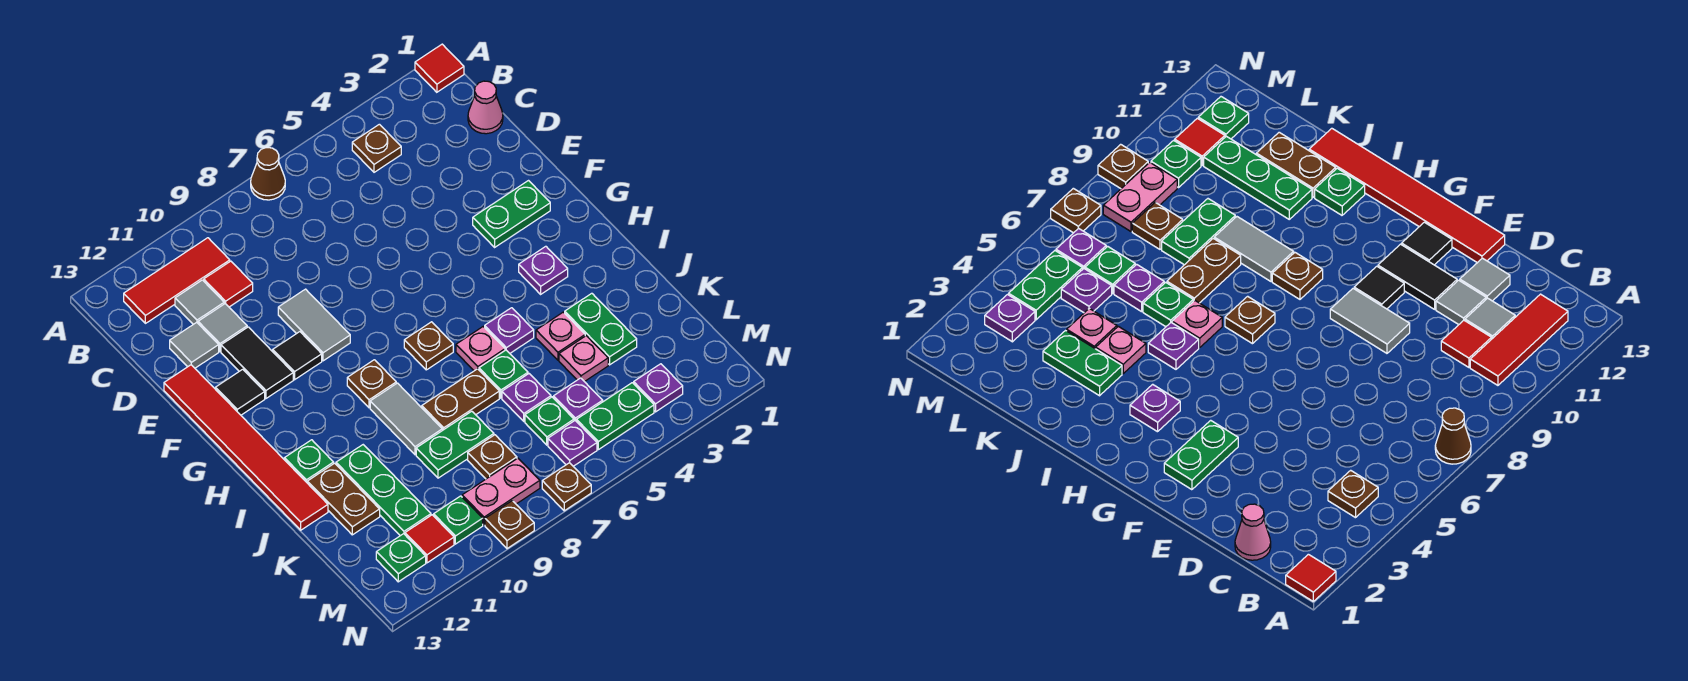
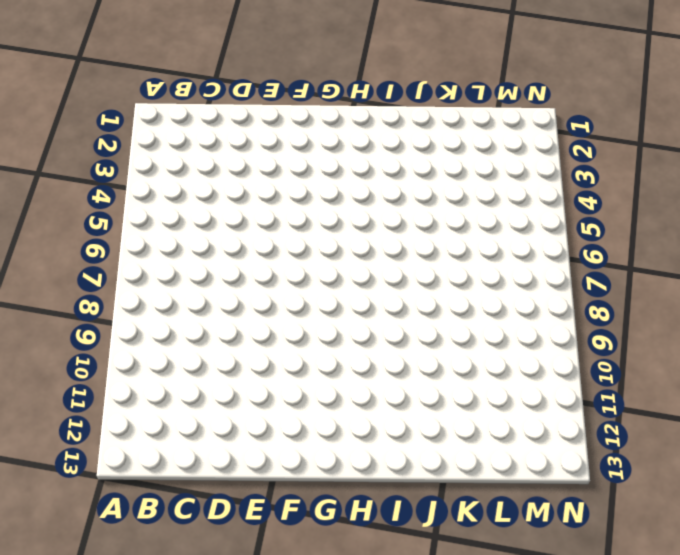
none -> red tile A1 level 1
none -> brown cone A7 level 1
none -> brown plate B4 level 1
none -> red tile B10:B12 level 1

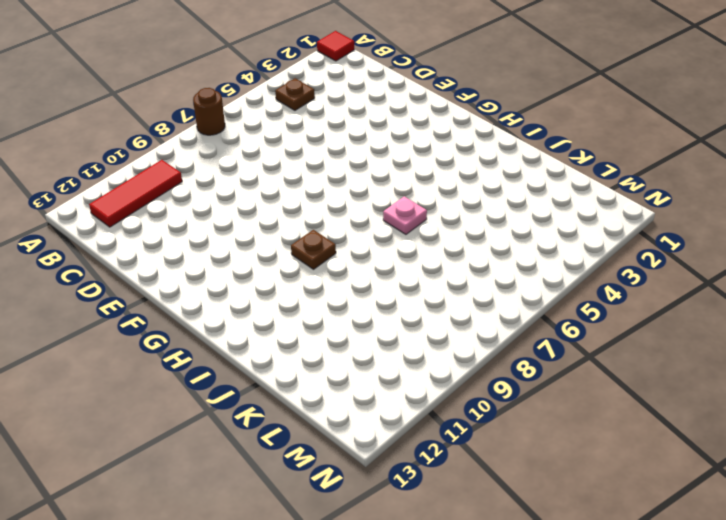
brown round brick A7 level 1 -> brown cone A7 level 1
none -> pink cone C1 level 1
none -> red tile C10 level 1
none -> grey tile C11 level 1
none -> grey tile D11 level 1

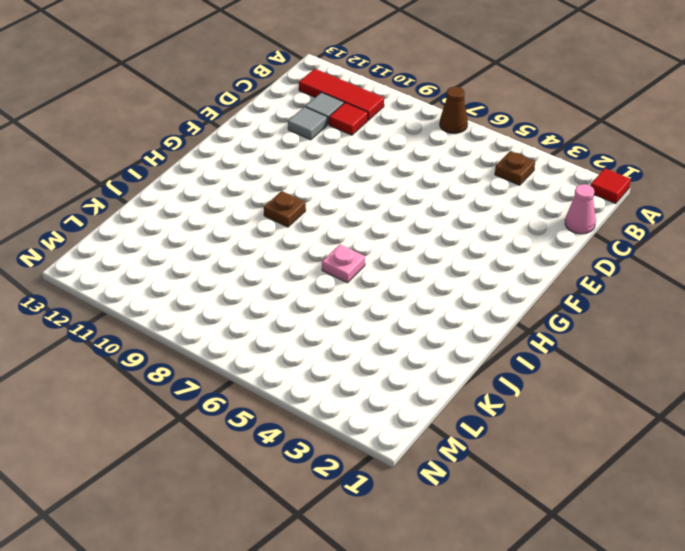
none -> grey tile D12 level 1
none -> grey tile E9:F9 level 1
none -> black tile E11:F11 level 1
none -> red tile E13:J13 level 1

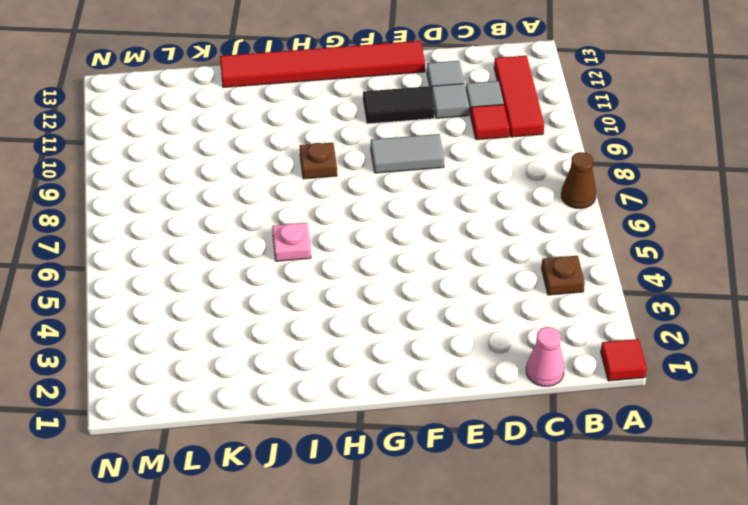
none -> green plate F2:F3 level 1
none -> black tile F10 level 1
none -> black tile F12 level 1
none -> purple plate H3 level 1

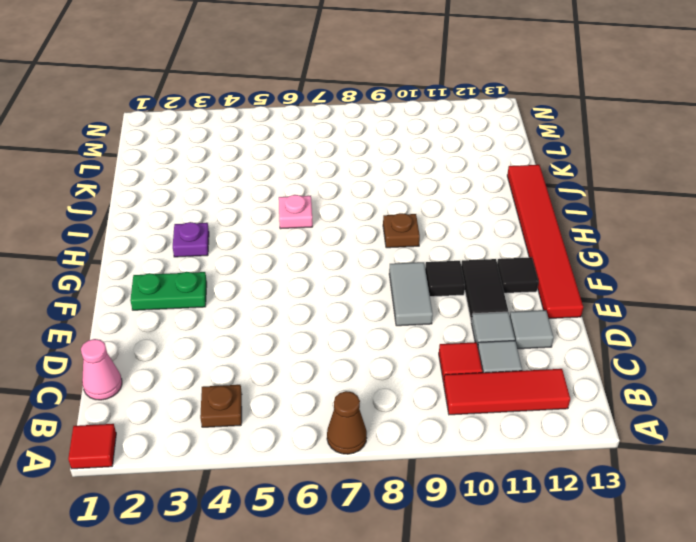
none -> brown plate H7 level 1
none -> purple plate I5 level 1
none -> grey tile I9:J9 level 1
none -> green plate I12 level 1

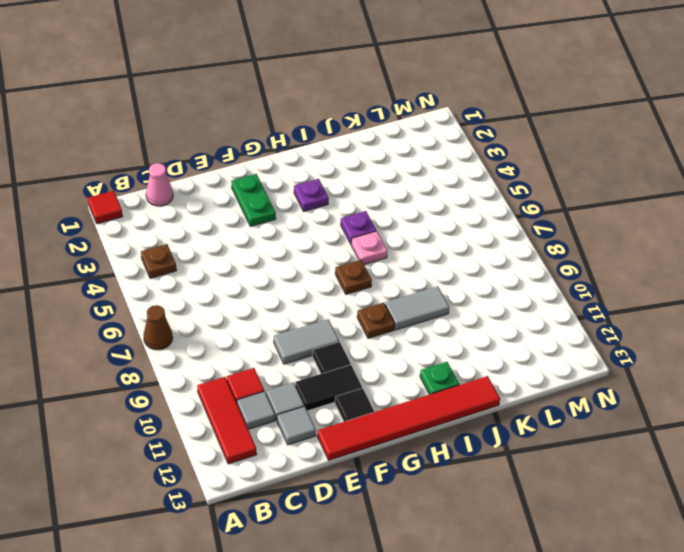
none -> green plate J3:K3 level 1
none -> pink plate J4 level 1
none -> green plate J6 level 1
none -> brown plate J7:J8 level 1

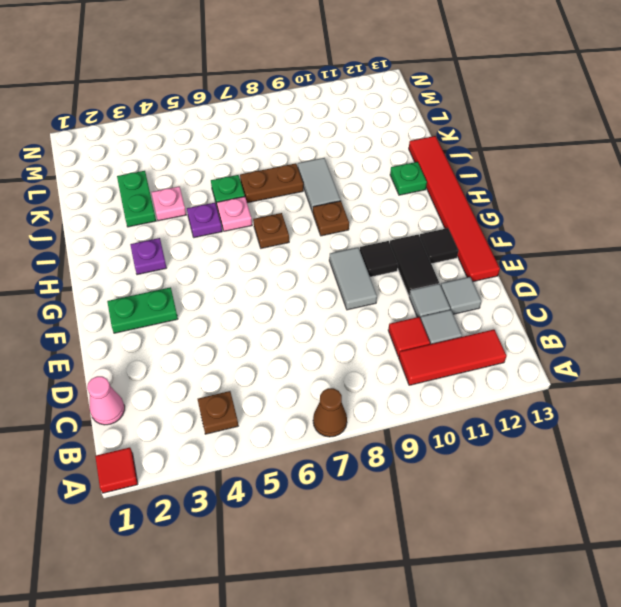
none -> green plate J11:L11 level 1
none -> brown plate J12:K12 level 1
none -> pink plate K4 level 1
none -> purple plate K6 level 1

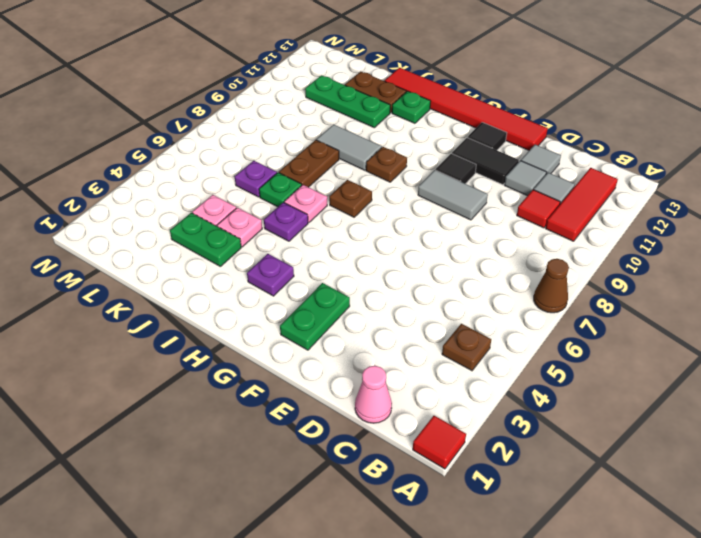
none -> green plate K8:K9 level 1
none -> purple plate L5 level 1
none -> green plate L6 level 1
none -> brown plate L8 level 1

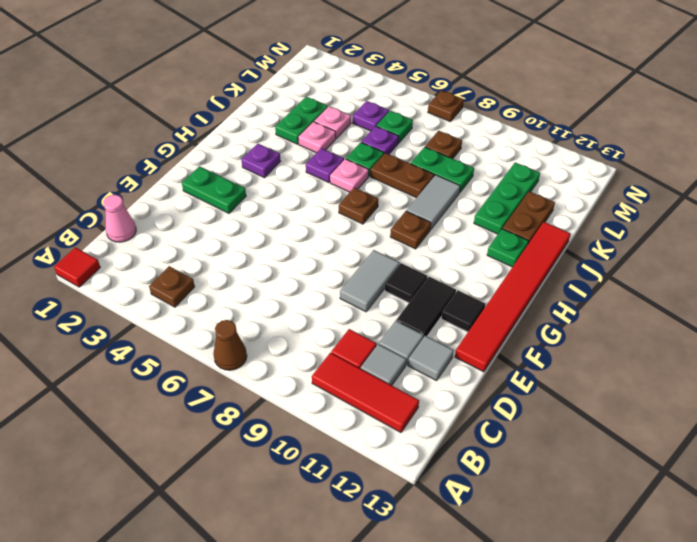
none -> purple plate M3 level 1
none -> green plate M4:M5 level 1
none -> purple plate M6 level 1
none -> pink plate M8:M9 level 1

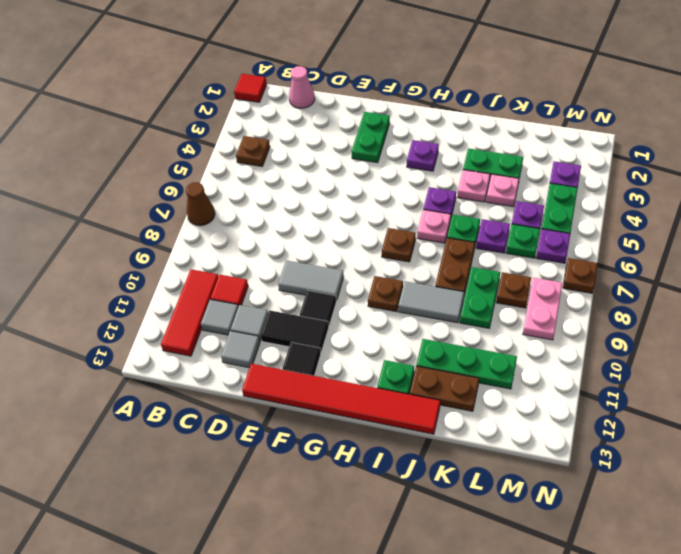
none -> green plate M10 level 1
none -> red tile M11 level 1
none -> green plate M12 level 1
none -> brown plate N9 level 1

